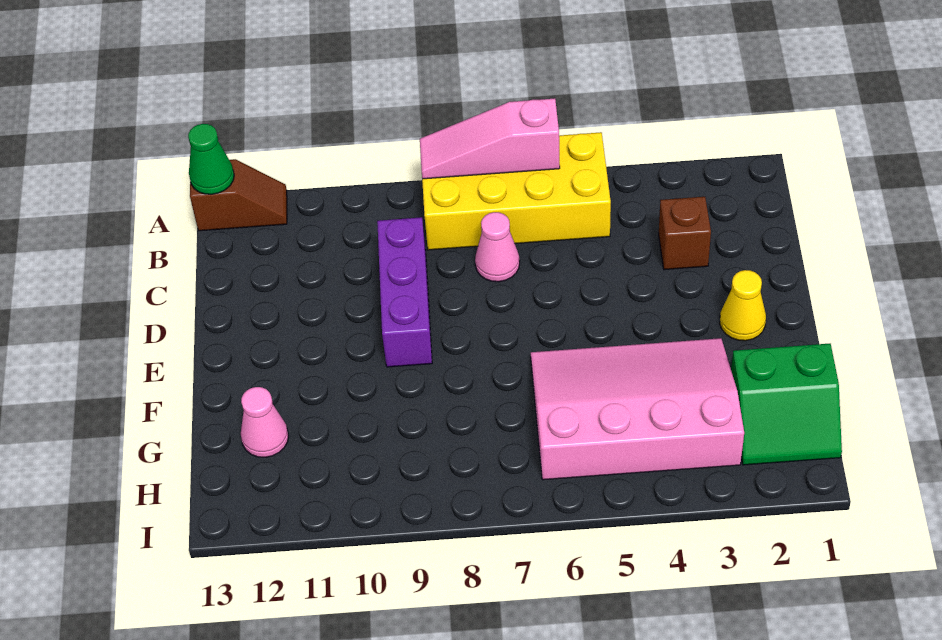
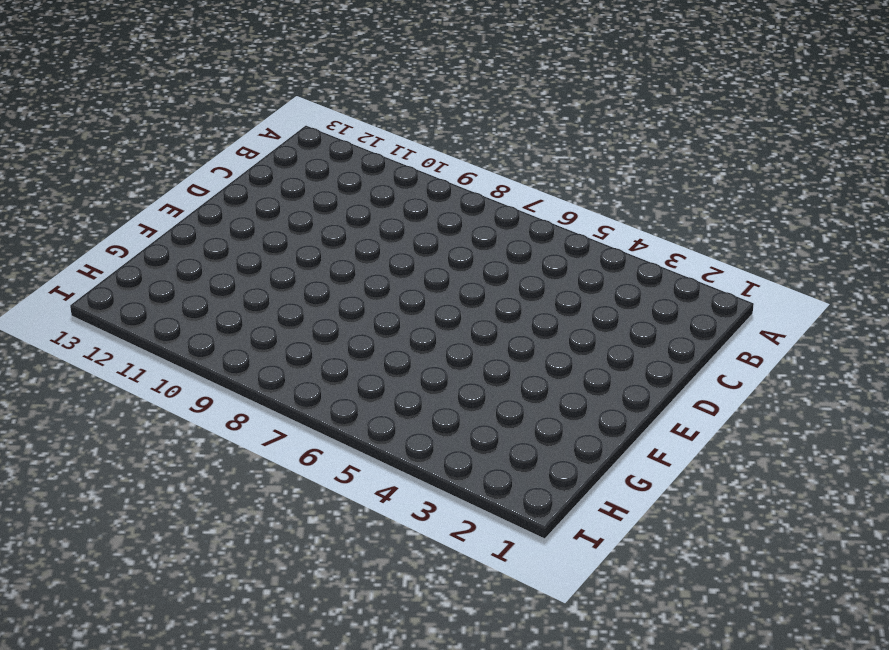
none -> yellow brick A5:B8 level 1
none -> brown slope A12:A13 level 1 top 13

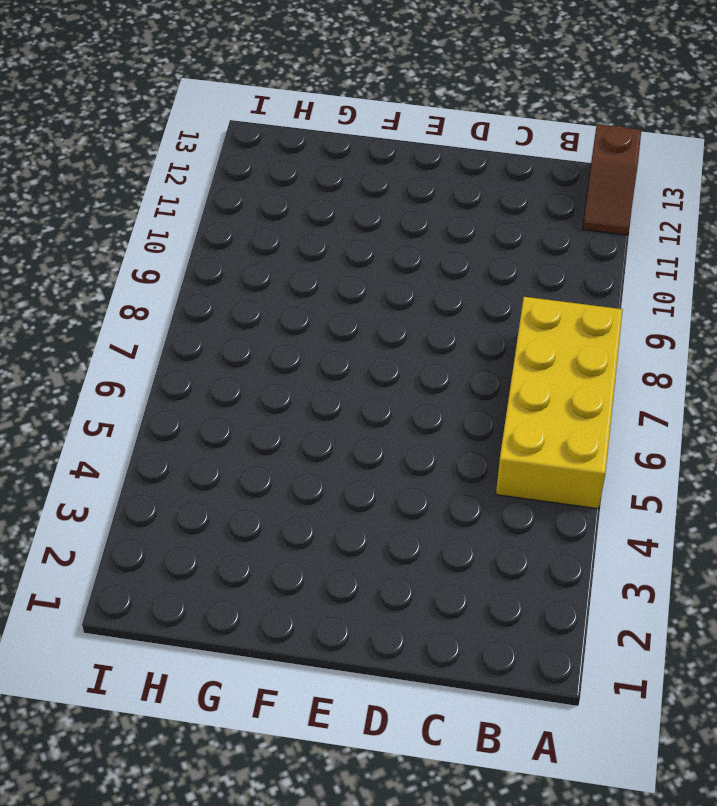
none -> brown brick C3 level 1
none -> pink cone C7 level 1

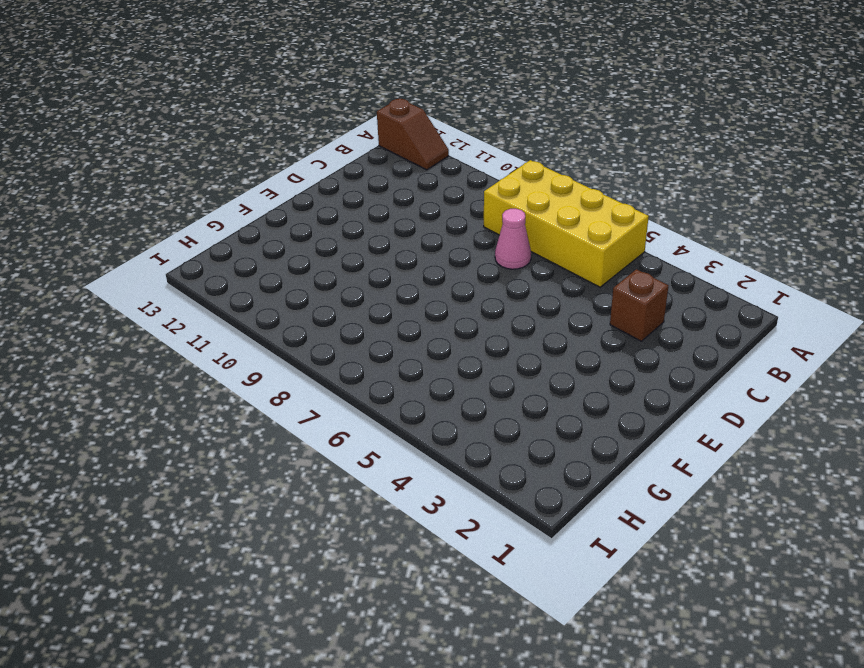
none -> purple brick C9:E9 level 1
none -> yellow cone E2 level 1

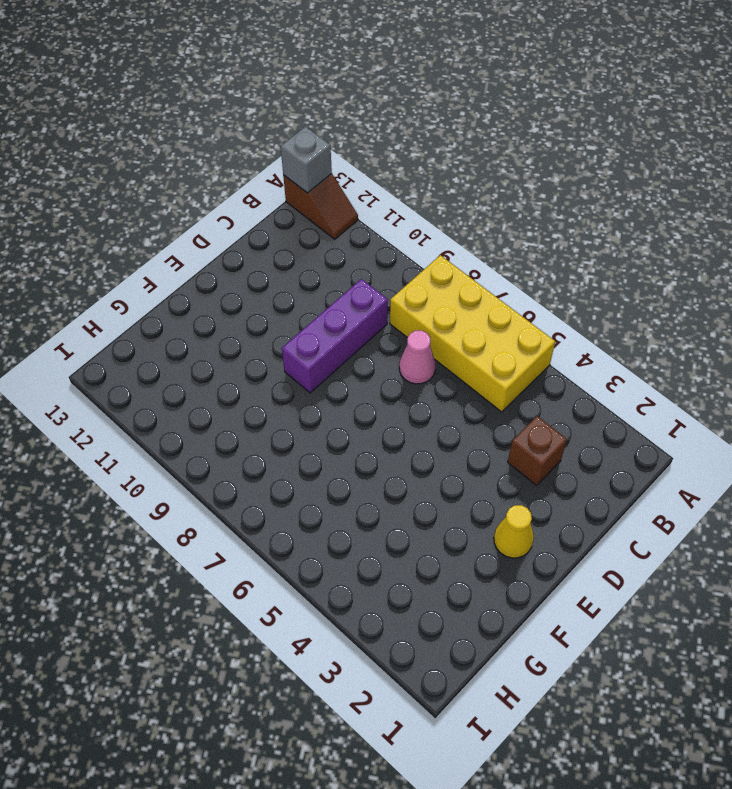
grey brick A13 level 2 -> green cone A13 level 2
none -> pink slope F3:H6 level 1 top H
none -> green slope G1:H2 level 1 top G

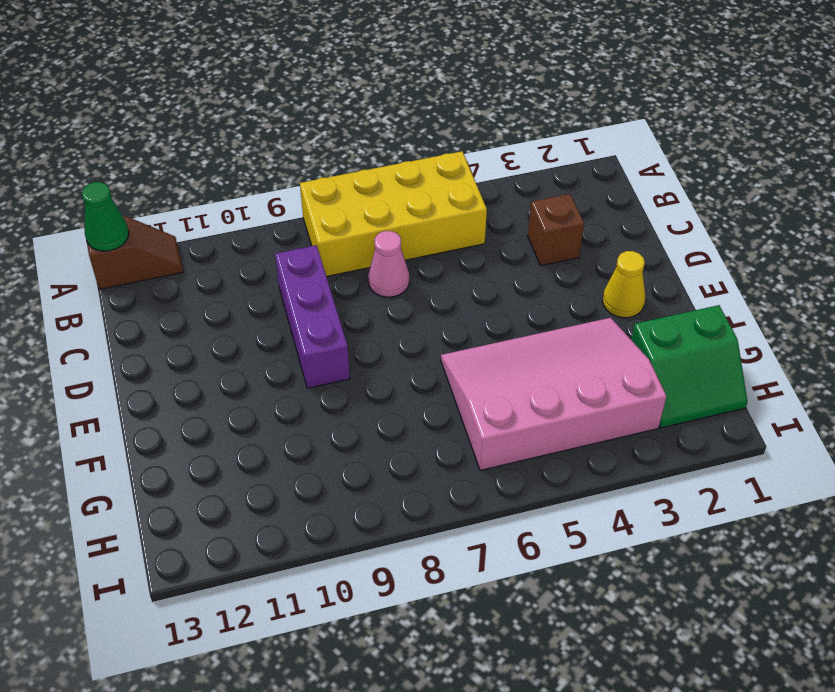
none -> pink cone G12 level 1
none -> pink slope A6:A8 level 2 top 6

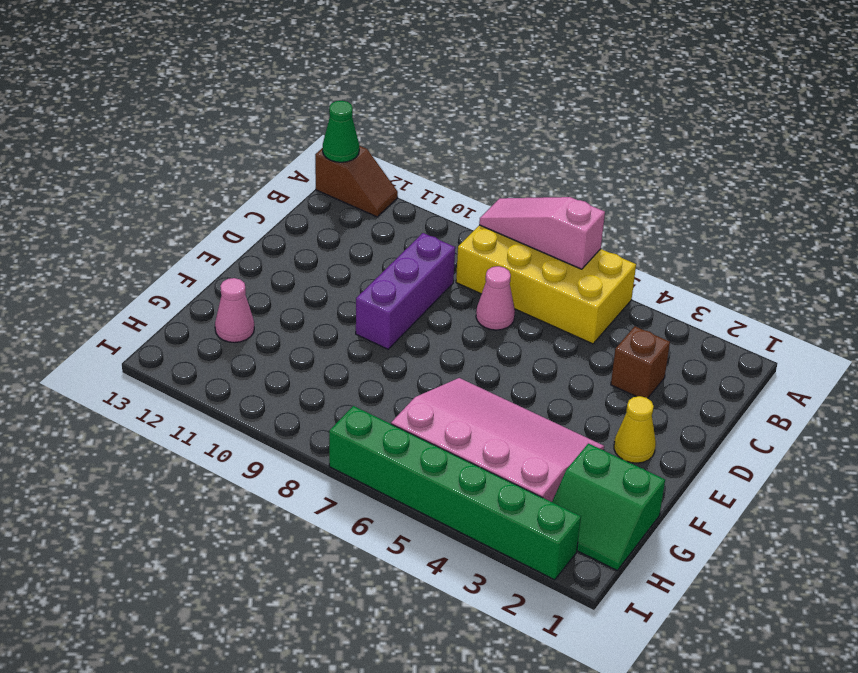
green brick I2:I7 level 1 -> none

